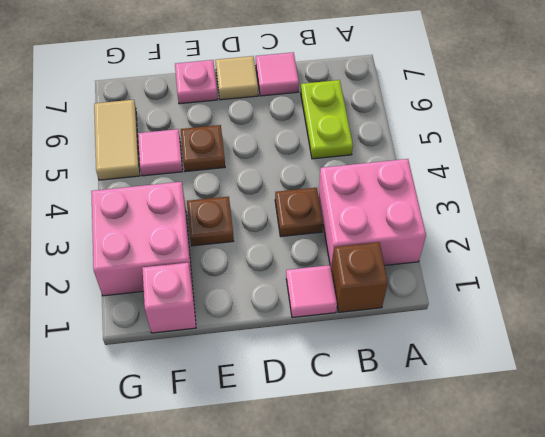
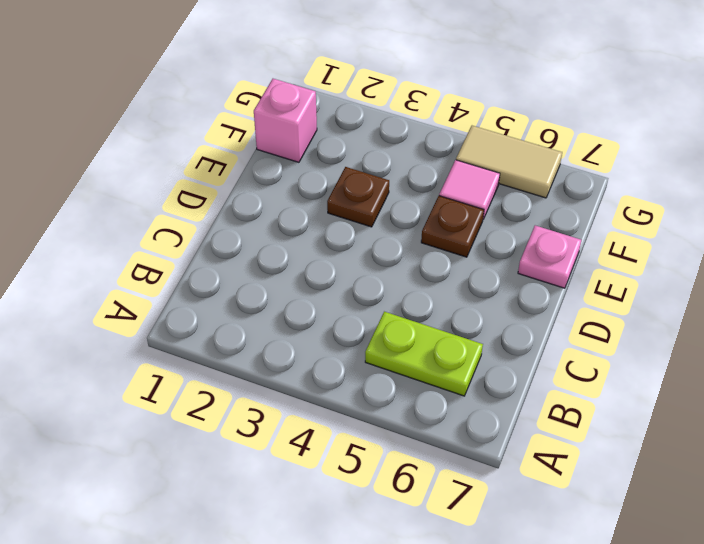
none -> pink brick A2:B3 level 1
none -> brown brick B1 level 1
none -> pink tile C1 level 1

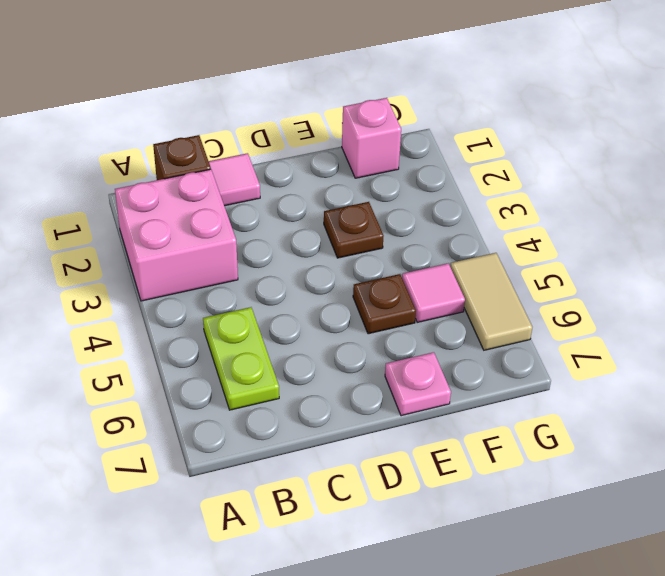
none -> brown plate C3 level 1
none -> pink tile C7 level 1
none -> tan tile D7 level 1

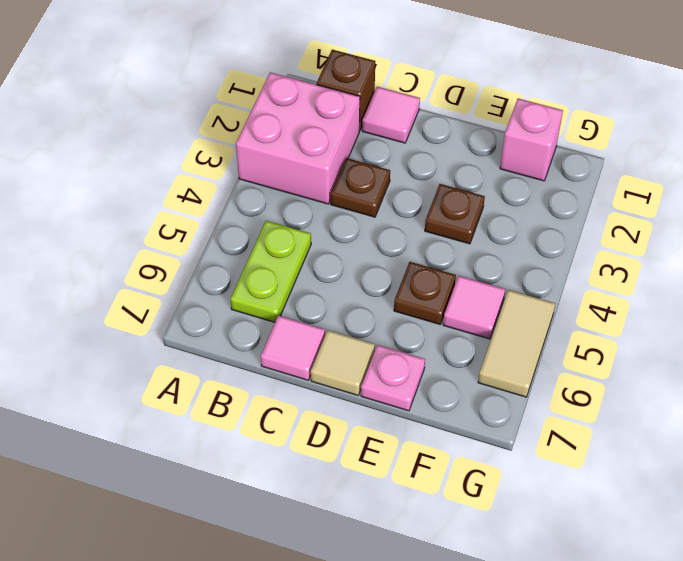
none -> pink brick F2:G3 level 1

